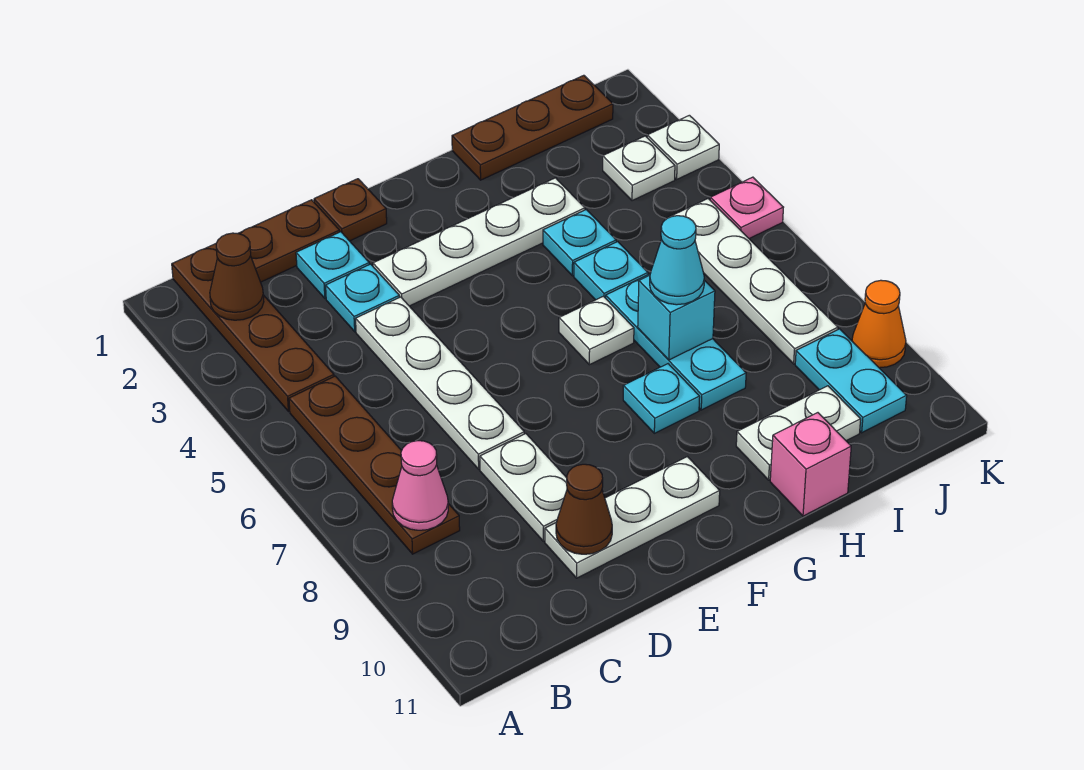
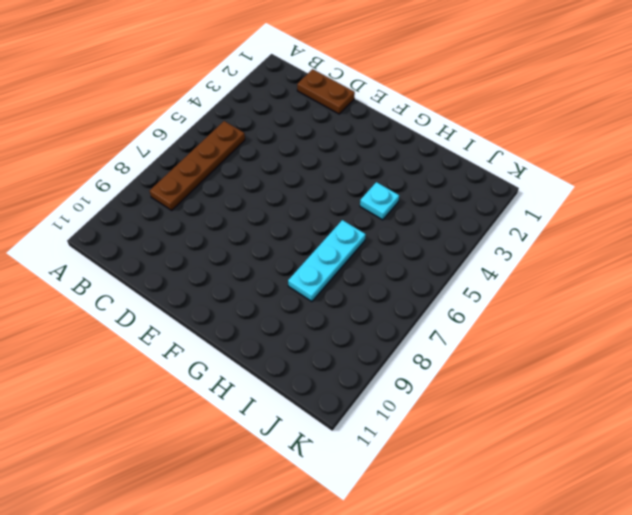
none -> brown plate B1:B4 level 1
none -> cyan plate D2 level 1
none -> cyan plate D3 level 1

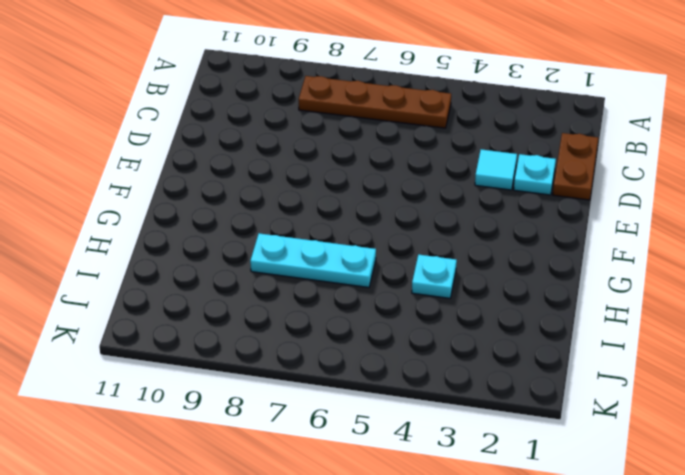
cyan tile D3 level 1 -> cyan plate D3 level 1
none -> brown plate B1:B4 level 1
none -> white plate D4:D7 level 1
none -> white plate D8:D9 level 1

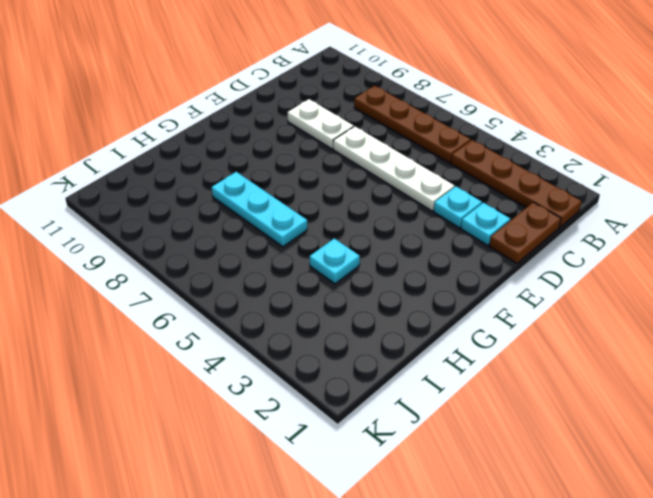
none -> white plate D10:F10 level 1
none -> brown plate E1 level 1
none -> white plate E3:H3 level 1

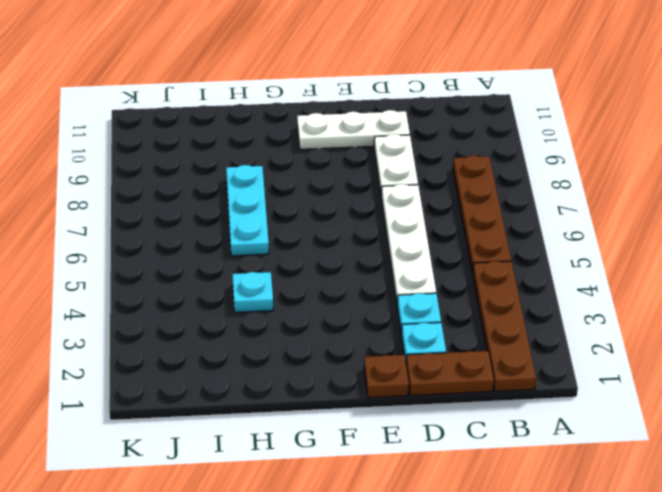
none -> white plate E3:H3 level 1
none -> white plate G6 level 1
none -> cyan plate G8 level 1

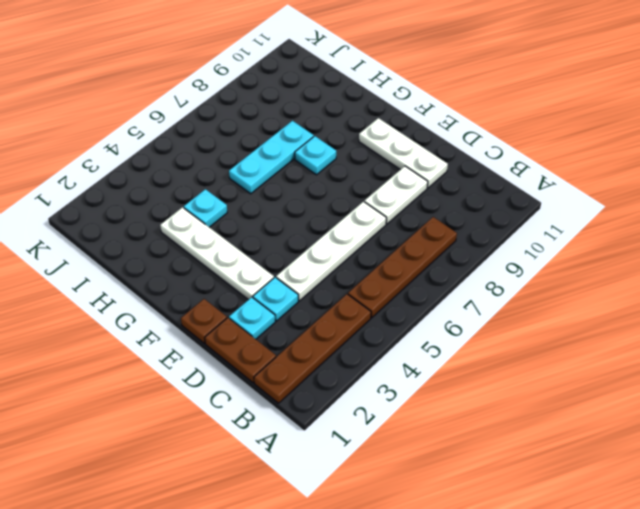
none -> white plate G6 level 1
none -> brown plate H1:J1 level 1
none -> cyan plate H5 level 1

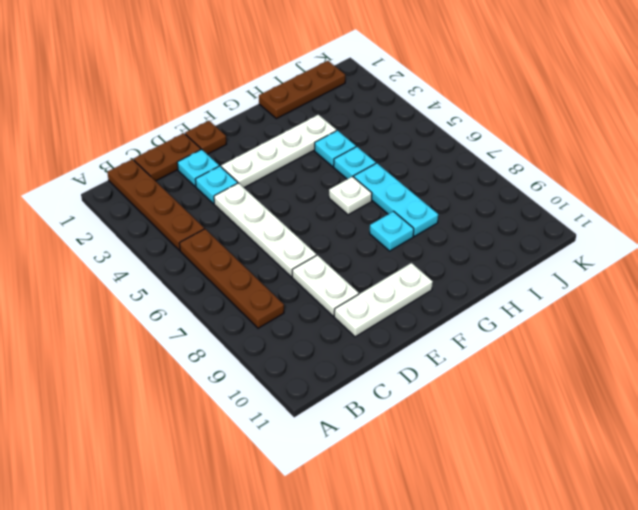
none -> white plate H10:I10 level 1
none -> pink brick H11 level 1
none -> white plate J3 level 1

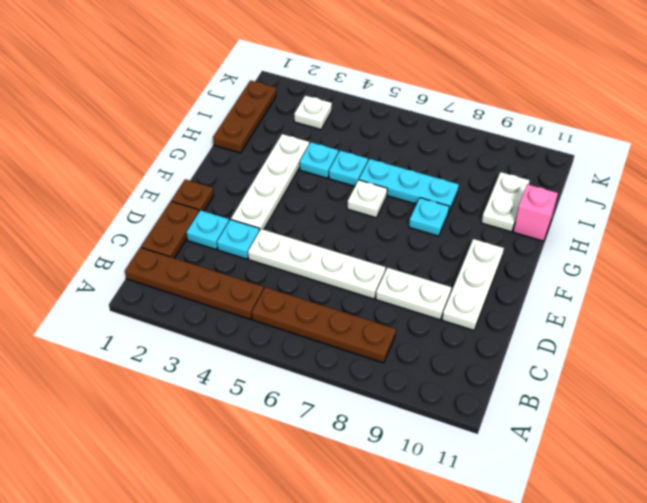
none -> white plate J5:J8 level 1
none -> cyan plate J9:J10 level 1
none -> white plate K3 level 1

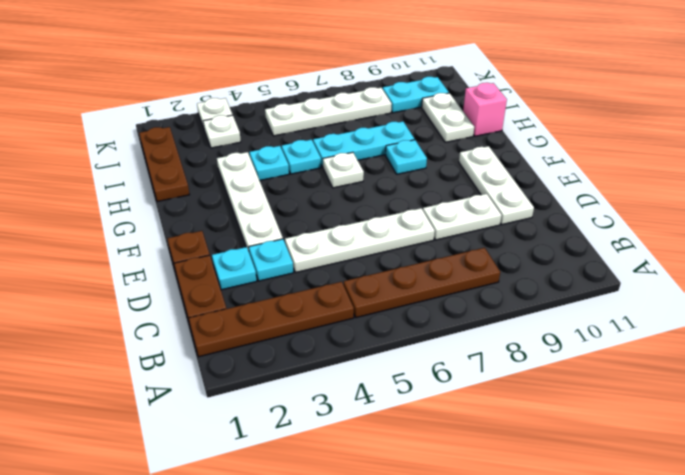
none -> pink plate K5 level 1
none -> orange cone K9 level 1
none -> brown cone B2 level 2

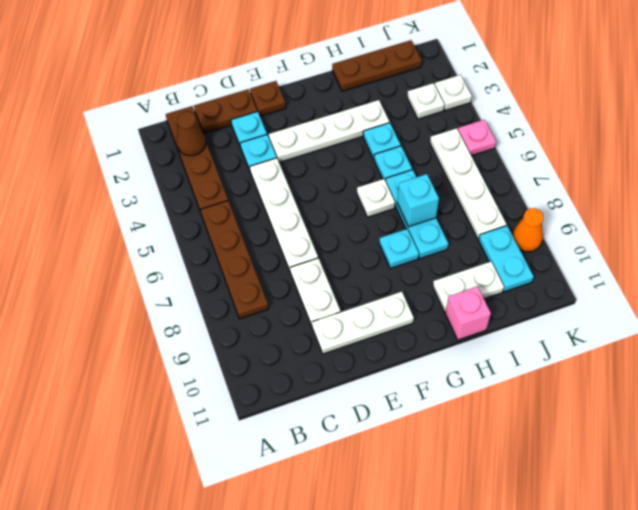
none -> pink cone B8 level 2
none -> brown cone D10 level 2
none -> cyan cone H7 level 3

